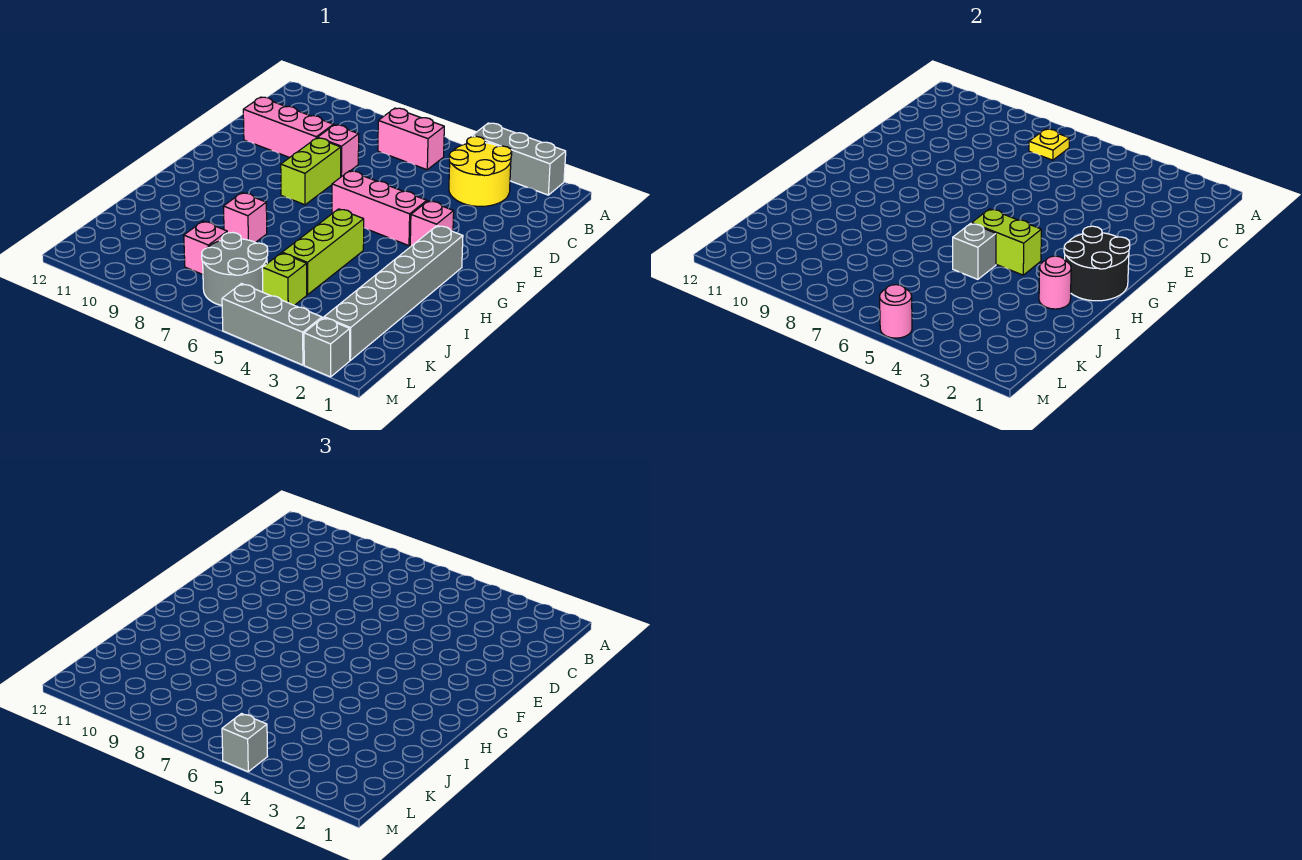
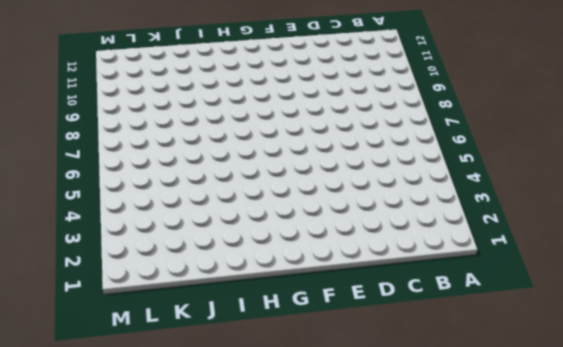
none -> grey brick A2:A4 level 1
none -> yellow round brick B3:C4 level 1
none -> pink brick B6:B7 level 1

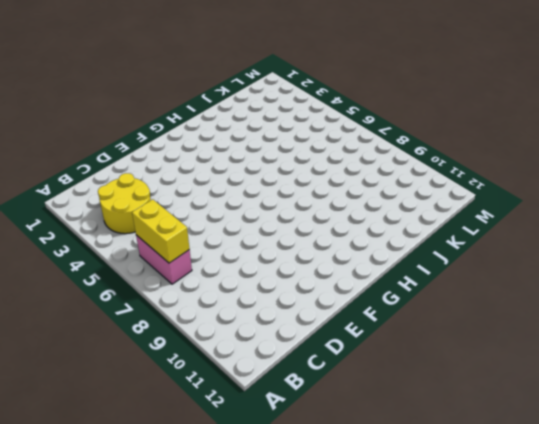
yellow brick B6:B7 level 2 -> yellow plate B7 level 2
none -> grey brick A2:A4 level 1
none -> pink brick D8 level 1
none -> pink brick D9:D11 level 1

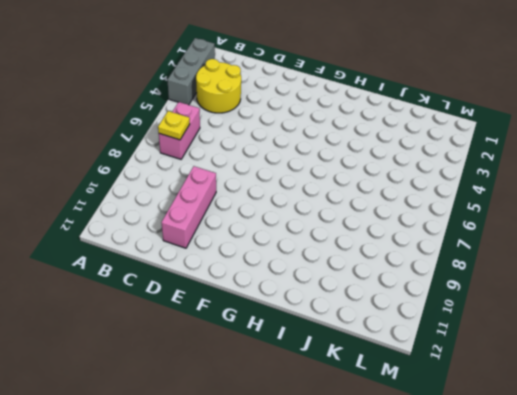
none -> pink brick D8 level 1
none -> lime brick E8:F8 level 1
none -> pink brick F3 level 1

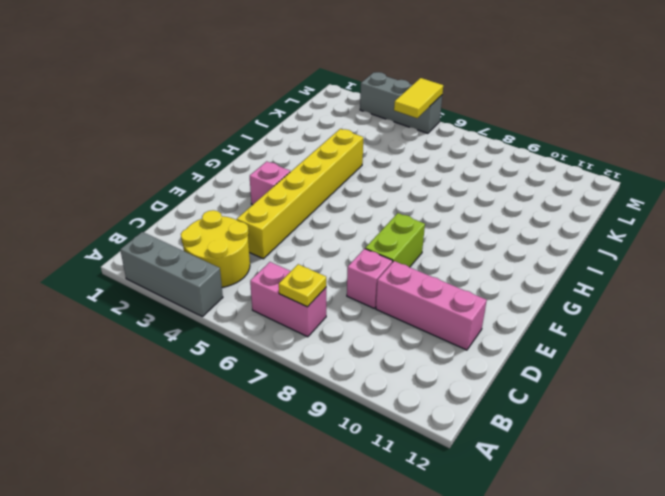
yellow brick D4:I4 level 1 -> pink brick F4:F6 level 1
yellow tile L5:M5 level 2 -> pink round brick M5 level 2
none -> grey brick G2:L2 level 1
none -> lime brick H5:J5 level 1
none -> pink brick I8 level 1

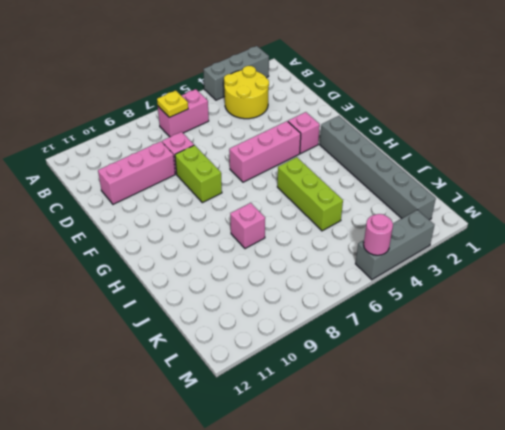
none -> lime brick K5 level 1
none -> grey round brick K6:L7 level 1
none -> pink brick K8 level 1

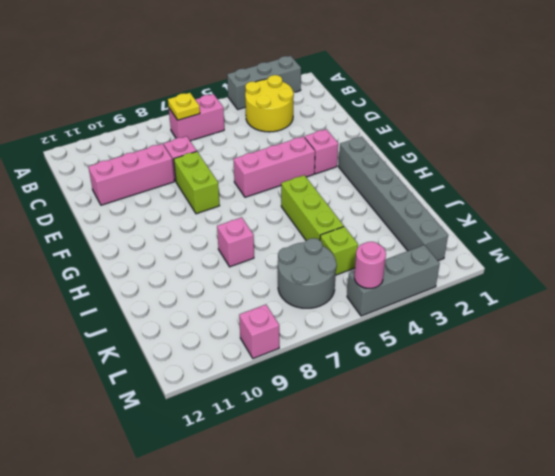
pink brick M9 level 1 -> pink brick K8 level 1
none -> grey brick M2 level 1
none -> black round brick G1:H2 level 2
none -> lime brick H4:H5 level 2

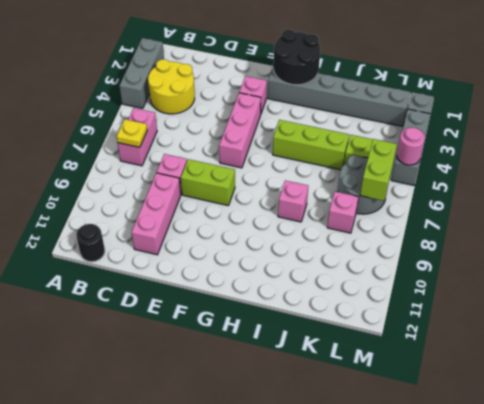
black round brick B12 level 1 -> none
lime brick L6:L7 level 2 -> lime brick H4:H5 level 2
none -> pink round brick I2 level 2
none -> grey brick I5 level 2
none -> grey brick M5 level 3

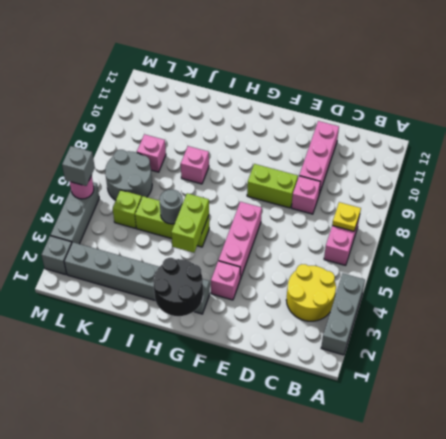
grey round brick I5 level 2 -> grey brick I5 level 2
none -> pink round brick I2 level 2

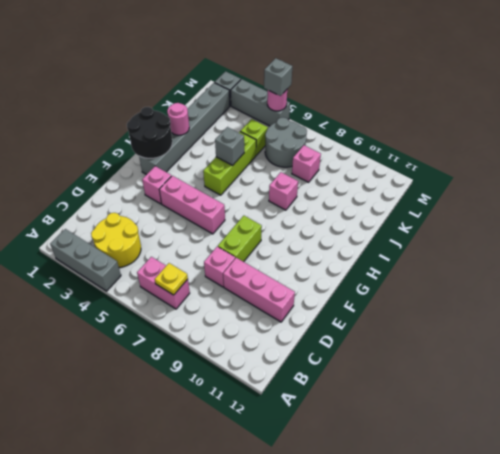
none -> lime brick H4:H5 level 2

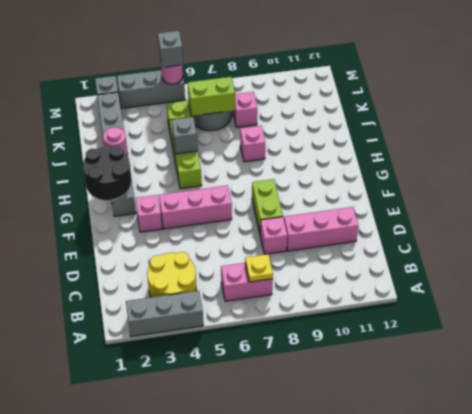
lime brick K6:K7 level 2 -> lime brick H4:H5 level 2

